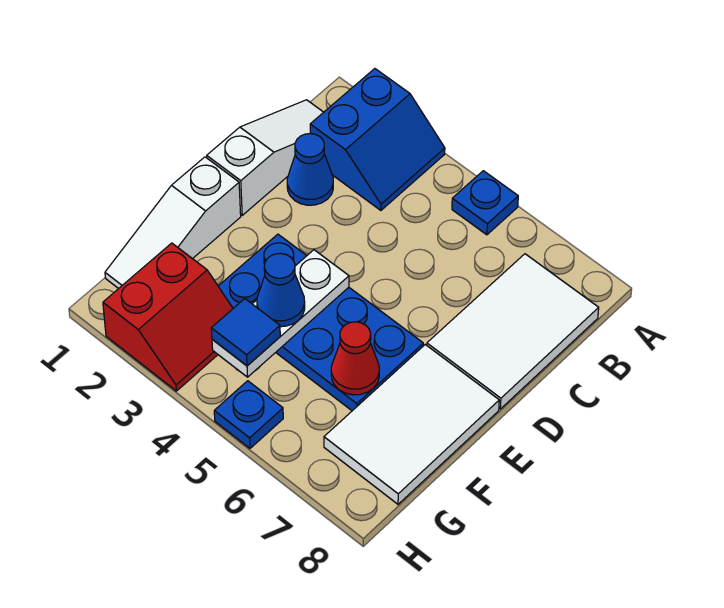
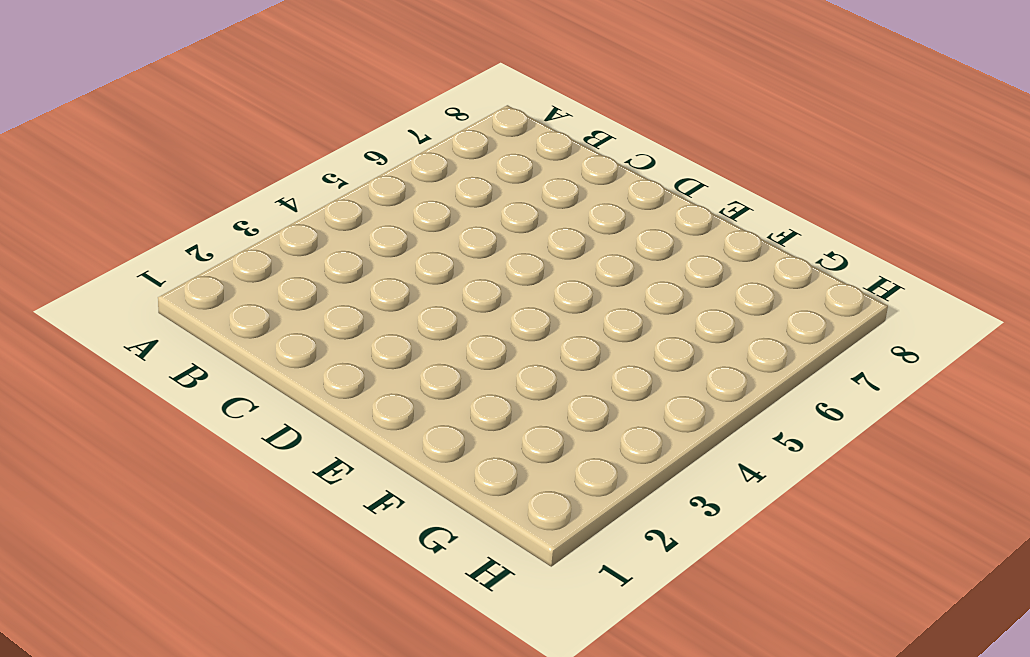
none -> blue slope A2:B3 level 1 top 2
none -> blue plate A5 level 1
none -> white slope B1:D1 level 1 top D

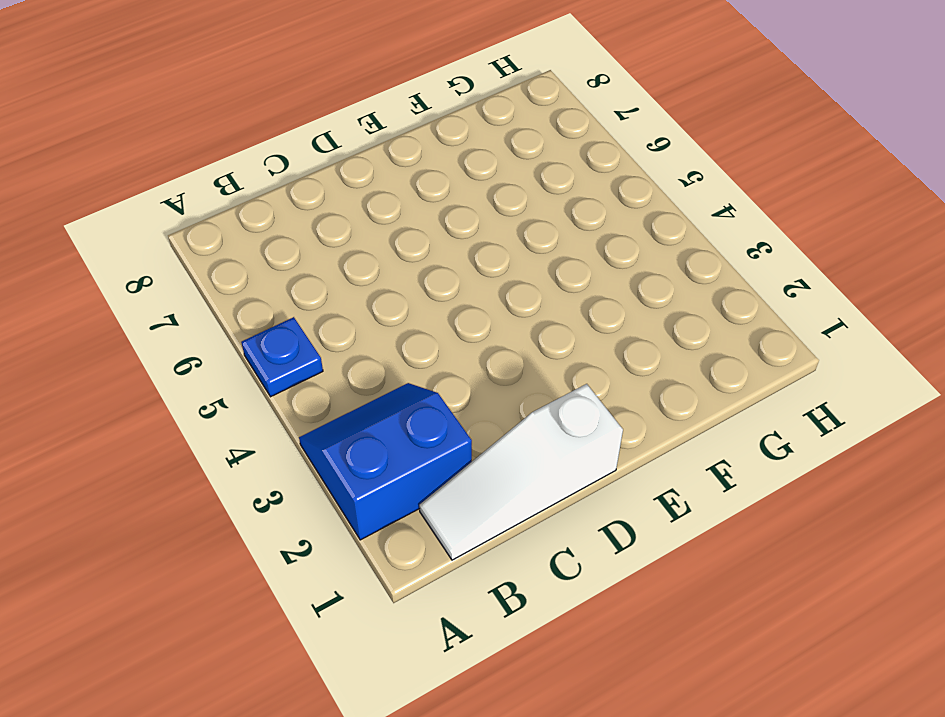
none -> white tile B7:D8 level 1
none -> blue cone C2 level 1
none -> white slope E1:G1 level 1 top E

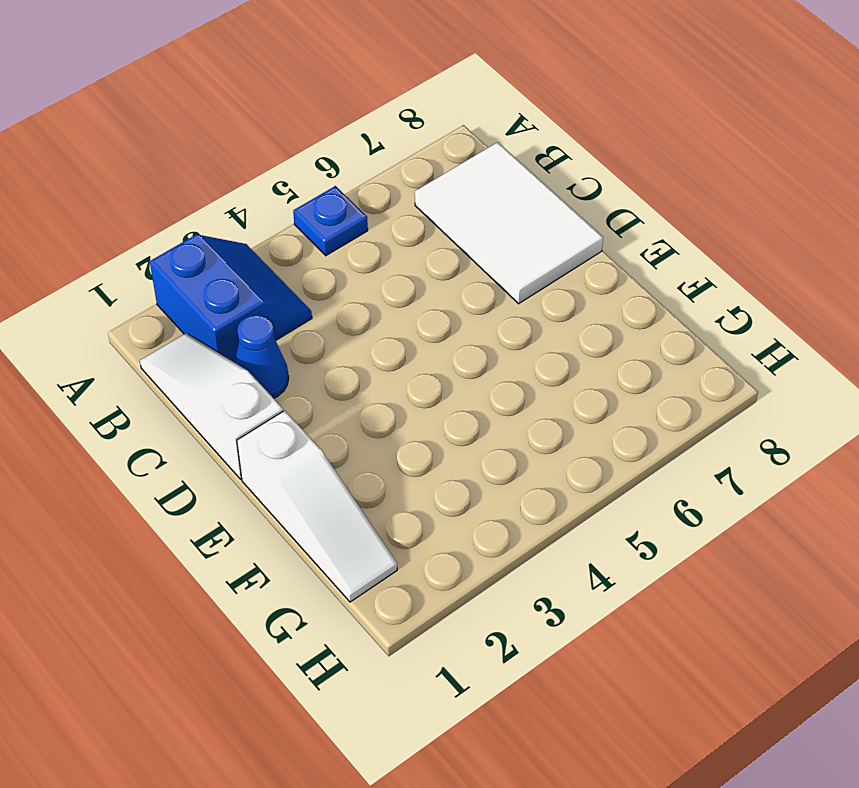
none -> blue plate E3:F6 level 1
none -> white tile E7:G8 level 1
none -> red slope G2:H3 level 1 top 2

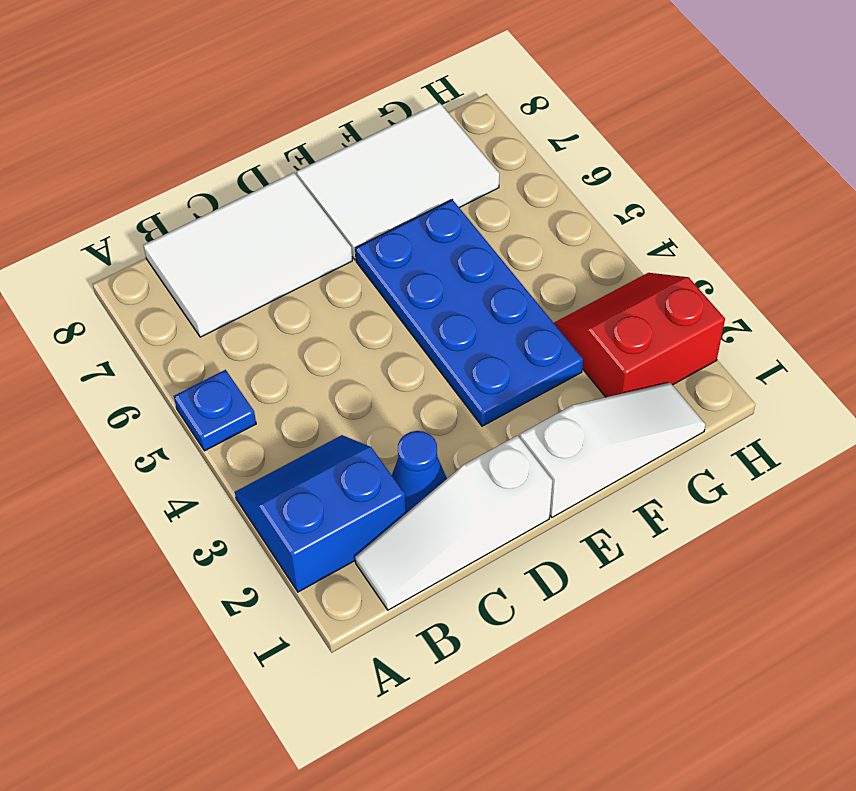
none -> blue plate H5 level 1
none -> white plate E4:G4 level 2
none -> red cone F6 level 2

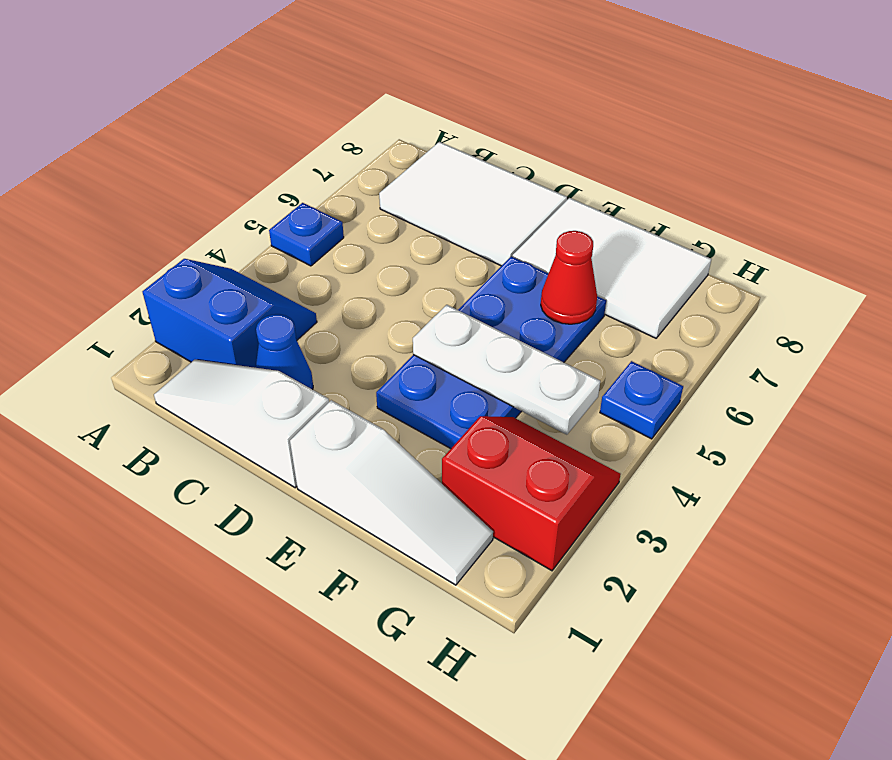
none -> blue cone F4 level 3
none -> blue tile G4 level 3

